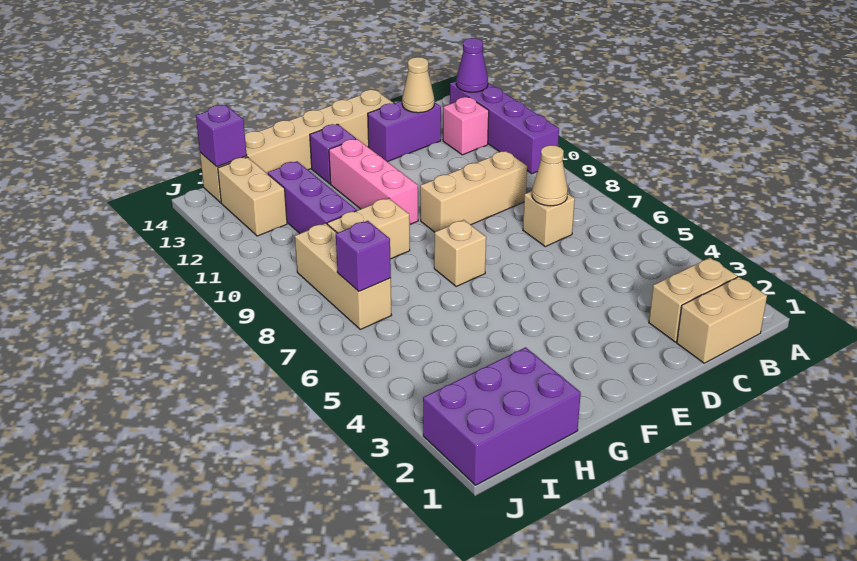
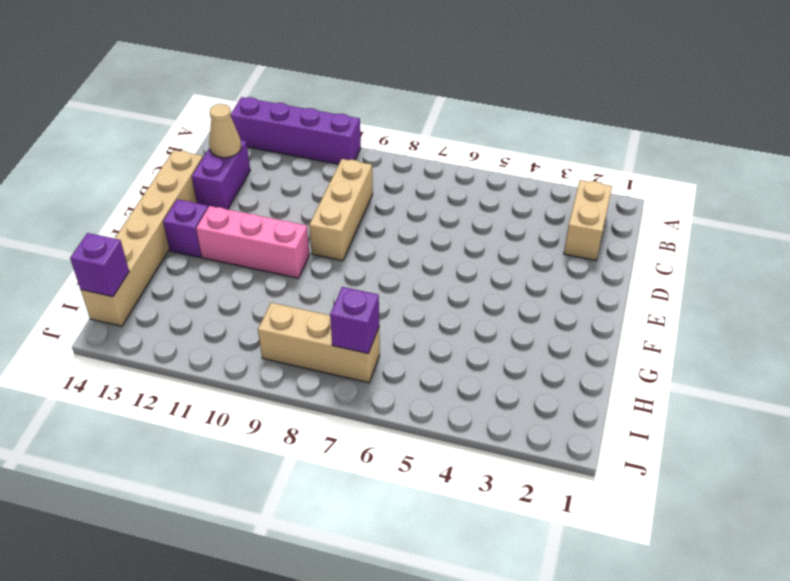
none -> tan brick B1:C1 level 1
none -> pink brick B12 level 1
none -> tan brick C7 level 1

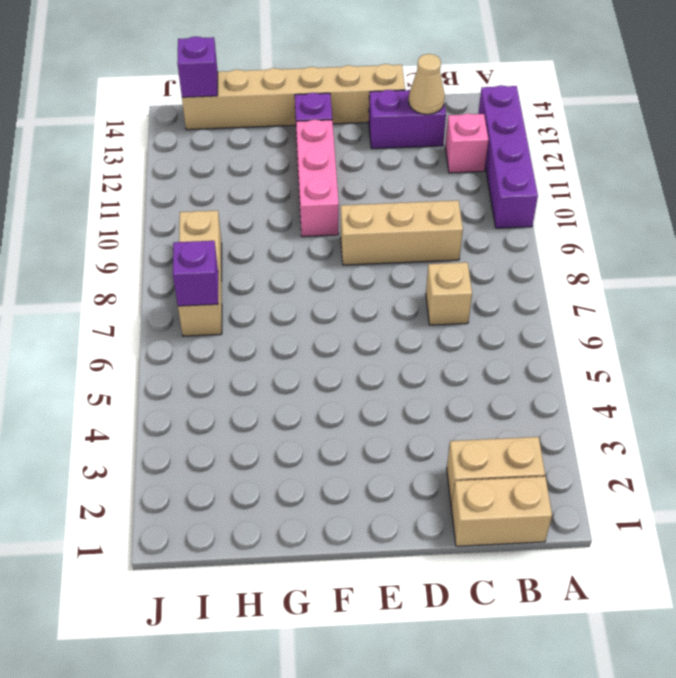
none -> tan brick F7 level 1
none -> tan brick G9:H9 level 1
none -> purple brick H1:J2 level 1

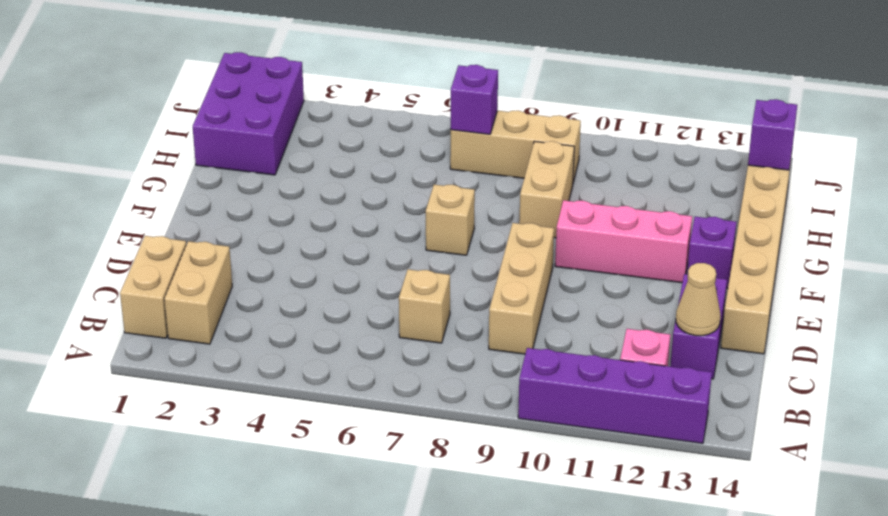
none -> purple brick H10:H12 level 1
none -> tan brick I12:I13 level 1
none -> purple cone A13 level 2

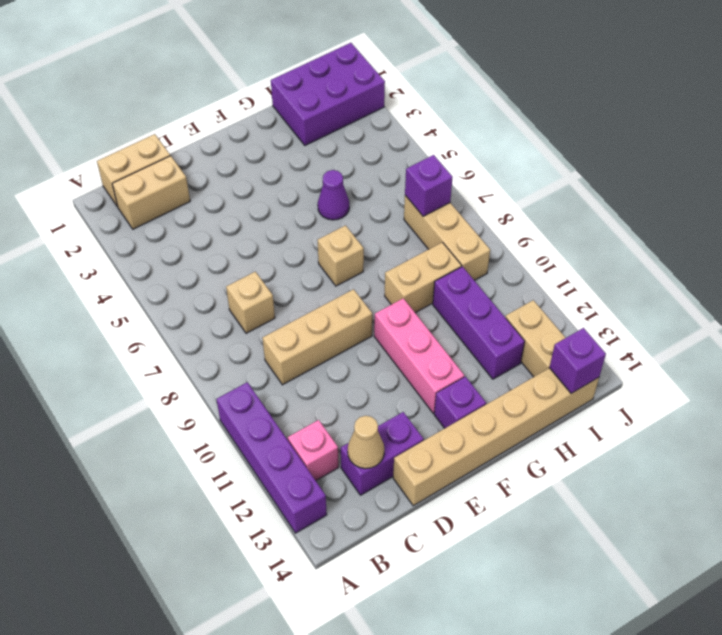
purple cone G5 level 1 -> purple cone A13 level 2
none -> tan cone C7 level 2

